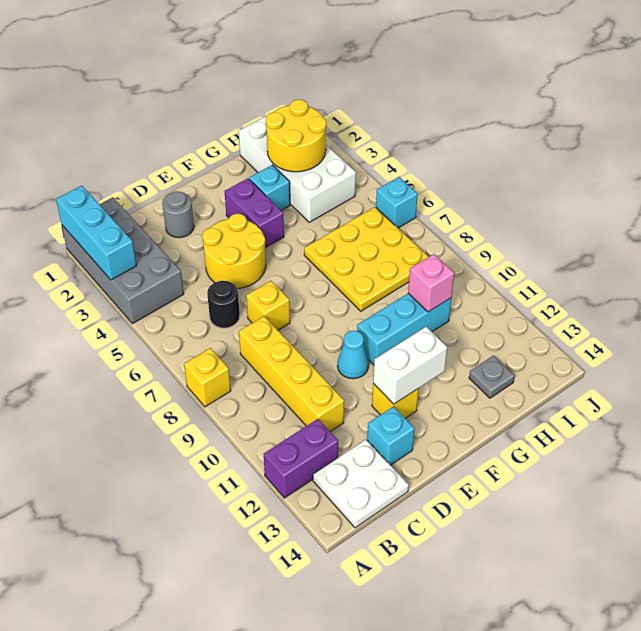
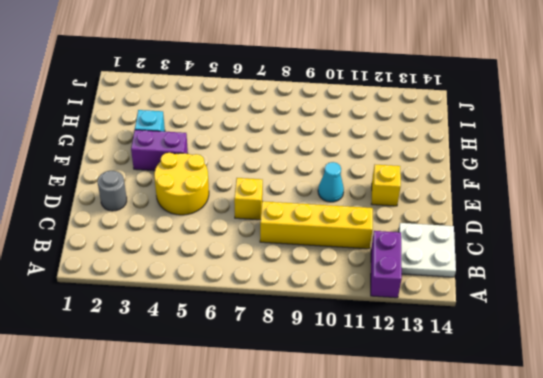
none -> grey brick A1:B4 level 1
none -> yellow brick A8 level 1
none -> black round brick C6 level 1

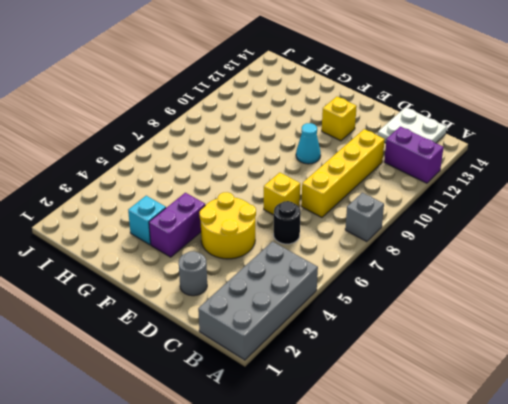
grey brick A8 level 1 -> yellow brick A8 level 1
none -> cyan brick D13 level 1
none -> cyan brick F10:H10 level 1
none -> yellow plate G6:I8 level 1

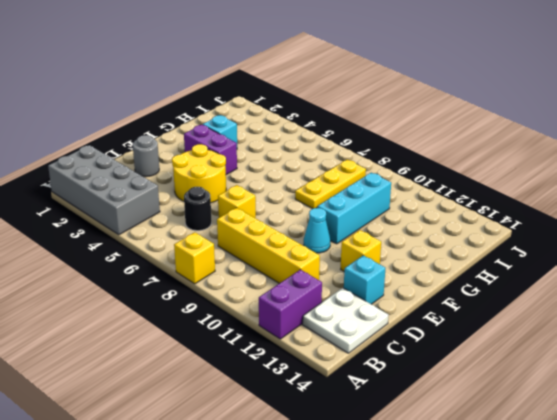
yellow plate G8:I8 level 1 -> yellow plate G6:I8 level 1
none -> white brick H1:I4 level 1
none -> grey plate H13 level 1
none -> cyan brick J6 level 1

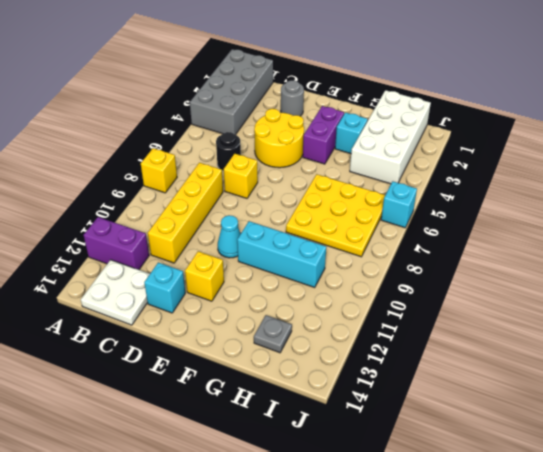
none -> cyan brick A1:A3 level 2
none -> white brick E12:F12 level 2
none -> yellow round brick H2:I3 level 2

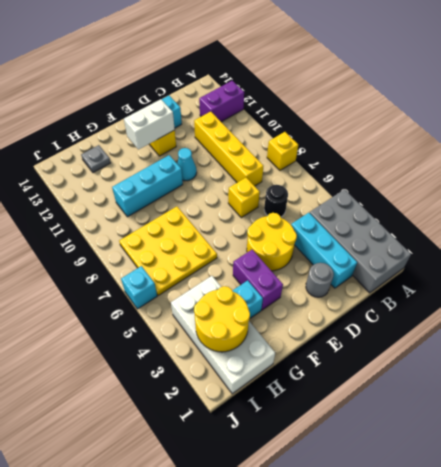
cyan brick C2:C4 level 1 -> cyan brick A1:A3 level 2
none -> white plate B13:C14 level 1
none -> pink brick H10 level 2

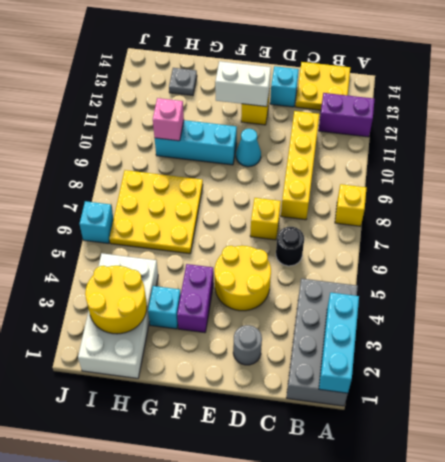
yellow plate B13:C14 level 1 -> white plate B13:C14 level 1

